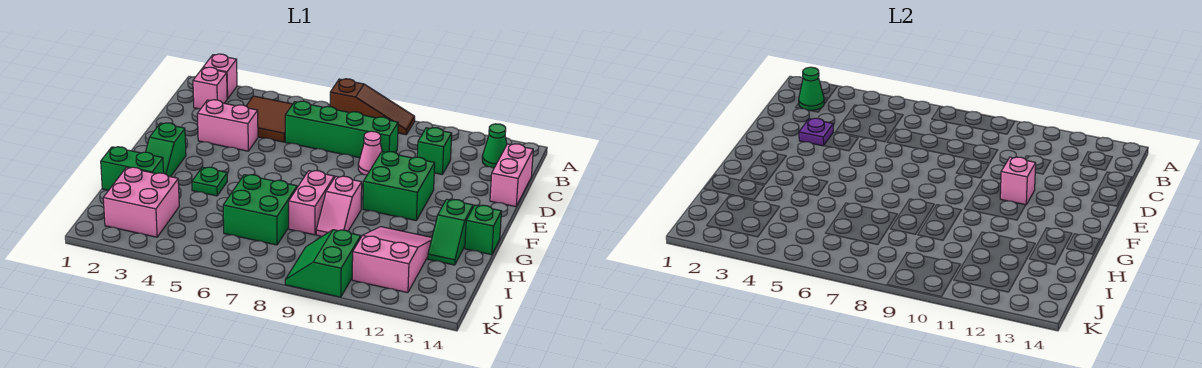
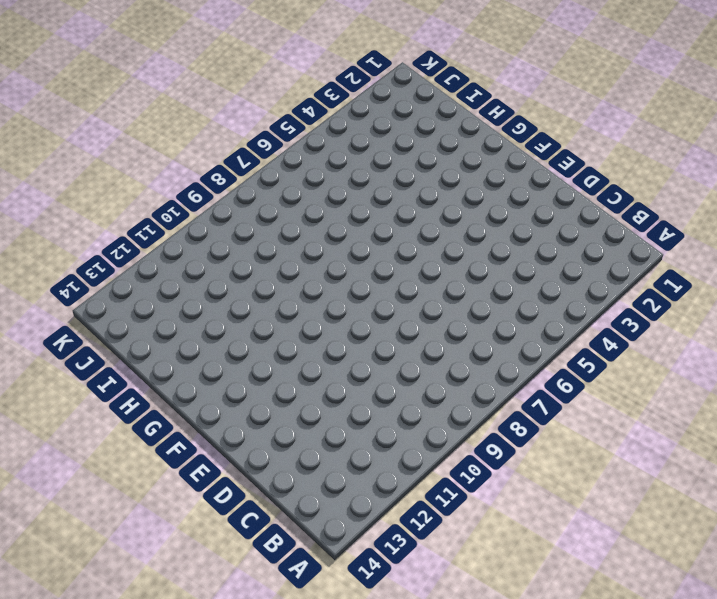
none -> pink brick A2 level 1
none -> brown slope A7:A9 level 1 top 7
none -> pink brick B2 level 1

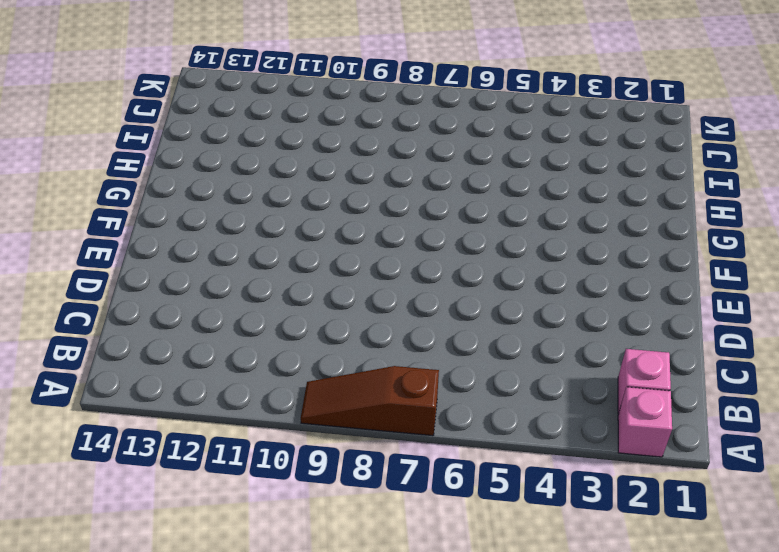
none -> brown tile B4:C5 level 1
none -> green cone B13 level 1
none -> green brick C6:C9 level 1

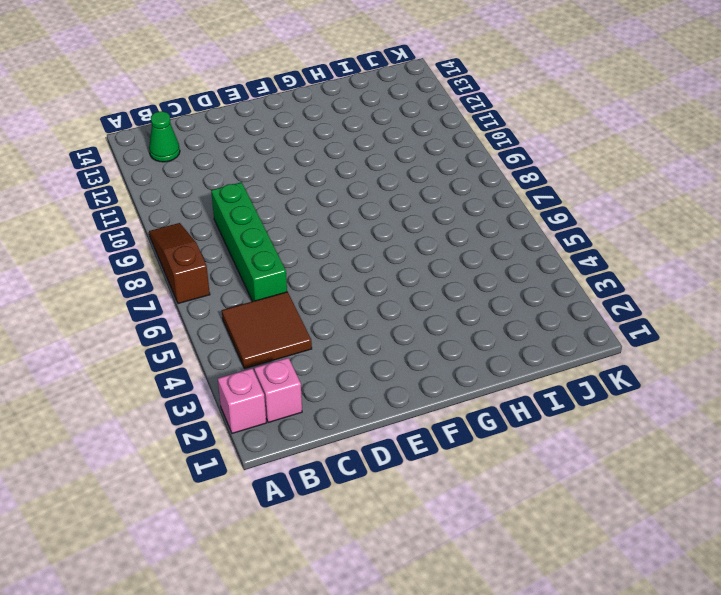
none -> green brick C11 level 1
none -> pink brick C14:D14 level 1
none -> pink brick D3:D4 level 1

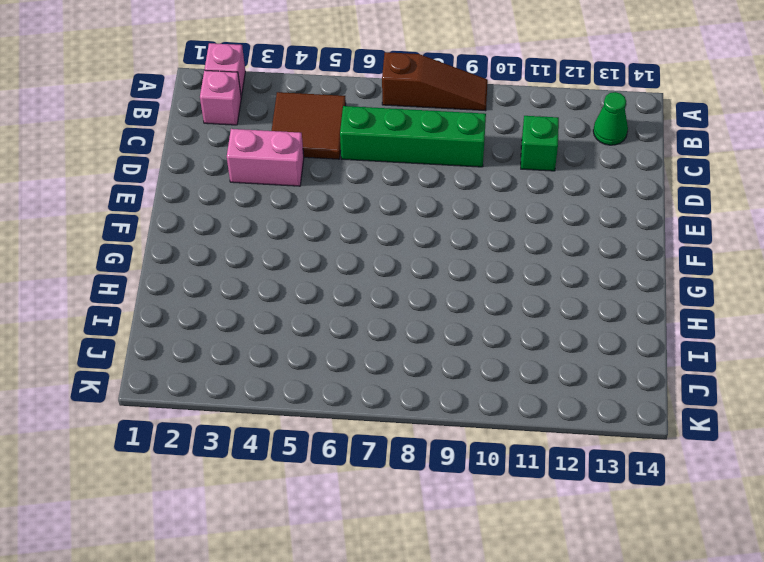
none -> pink brick C14:D14 level 1
none -> pink cone D9 level 1
none -> green brick E10:F11 level 1

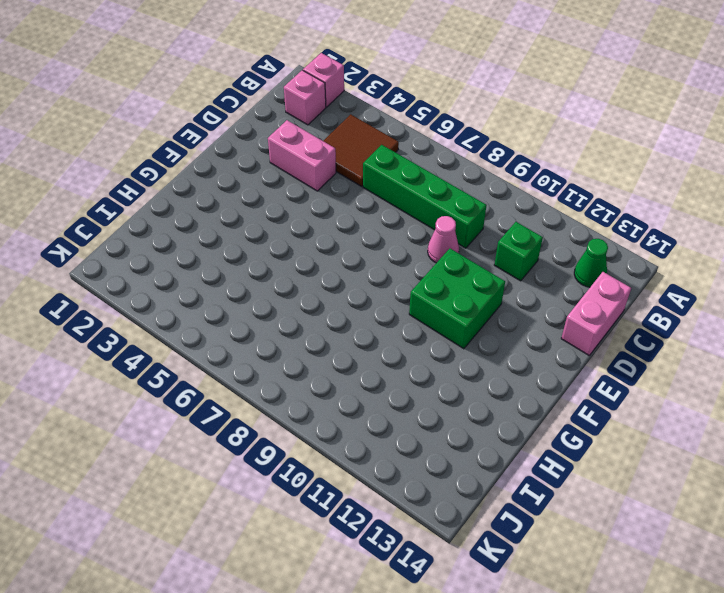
none -> brown slope A7:A9 level 1 top 7
none -> green slope F2:G2 level 1 top F
none -> green plate G4 level 1

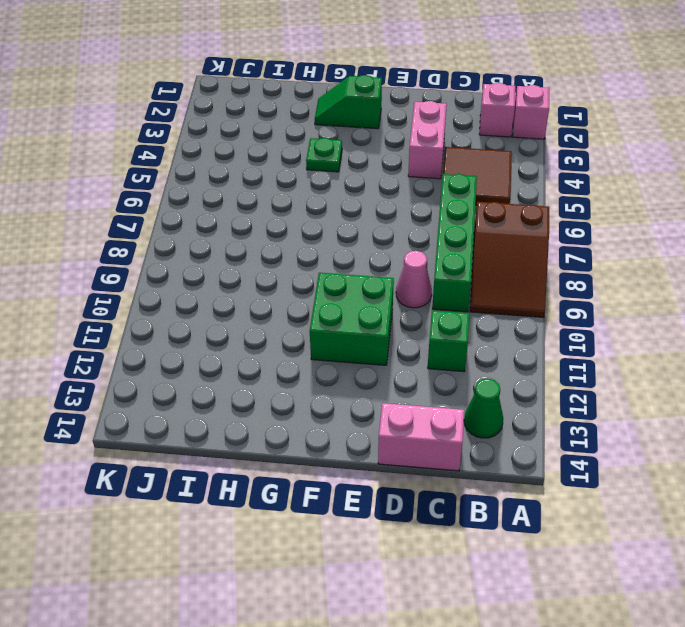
brown slope A7:B9 level 1 top 7 -> brown slope A7:A9 level 1 top 7
none -> pink brick G8:H8 level 1
none -> pink slope G9:H9 level 1 top G
none -> green slope G13:H13 level 1 top G

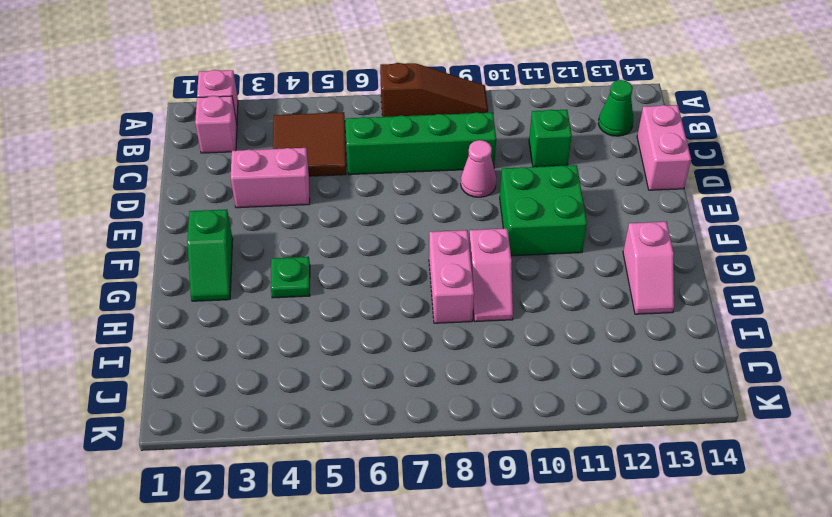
pink slope G13:H13 level 1 top G -> green slope G13:H13 level 1 top G
none -> green brick G14 level 1
none -> green brick H1:H2 level 1
none -> green brick H6:I7 level 1

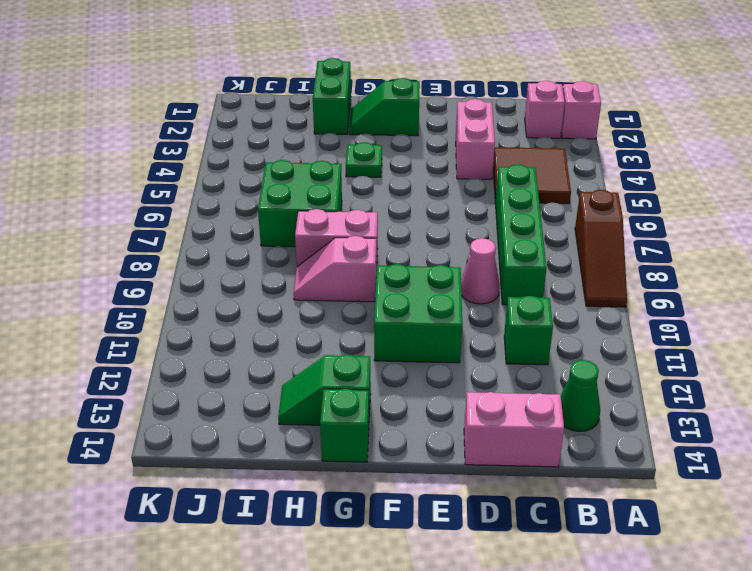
none -> pink slope H11:J12 level 1 top J
none -> pink brick I2:J3 level 1
none -> green slope J9:K10 level 1 top 10

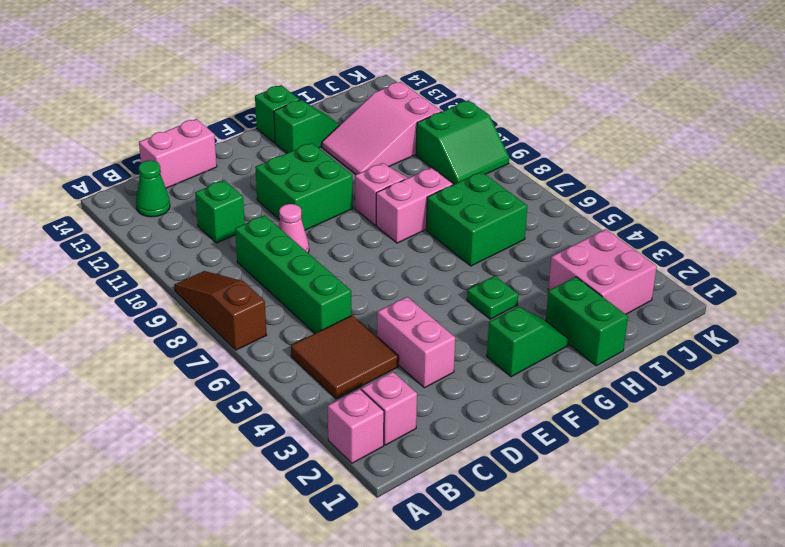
none -> green cone B2 level 2
none -> purple plate D3 level 2
none -> pink brick E11 level 2

